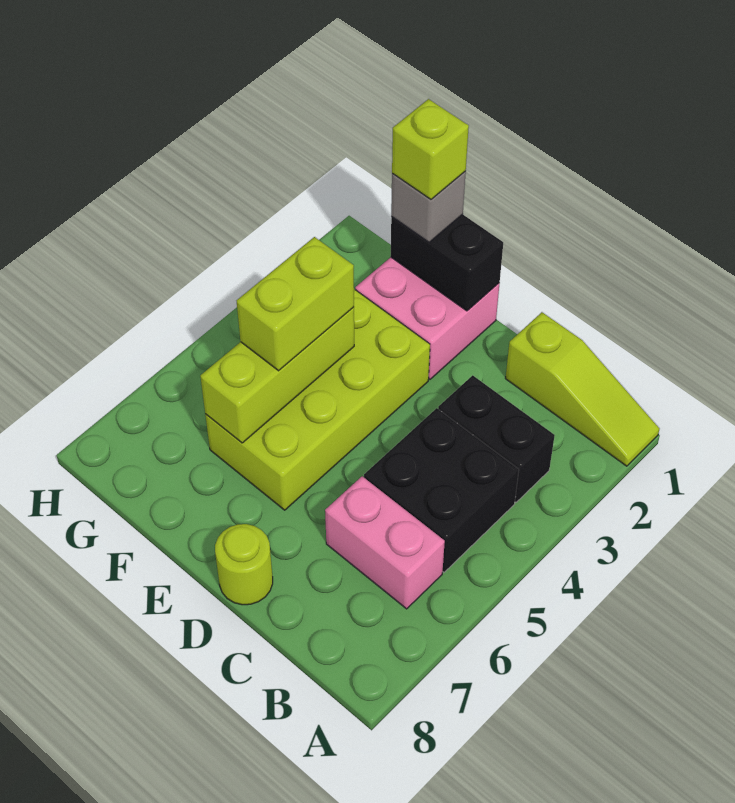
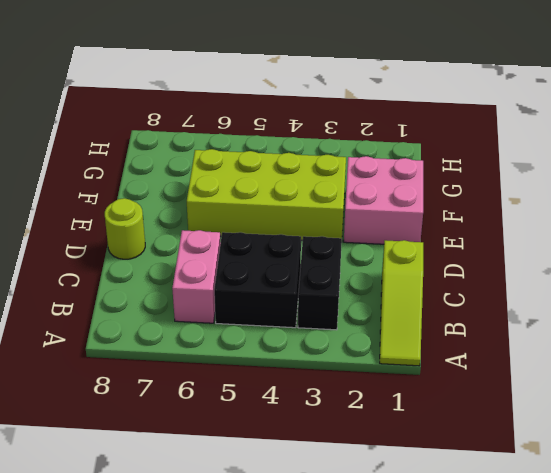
none -> black brick E1:F1 level 2
none -> lime brick F4:F6 level 2
none -> grey brick F1 level 3

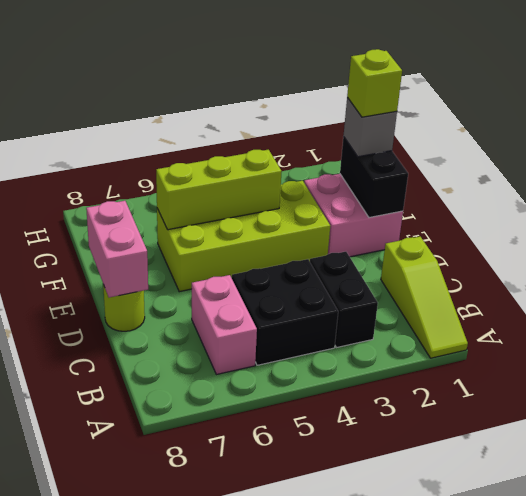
pink brick D8:E8 level 2 -> none
none -> lime brick F4:F5 level 3

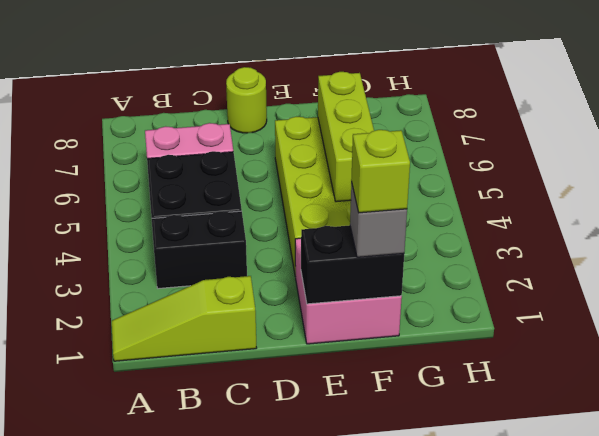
none -> lime brick F4:F5 level 3

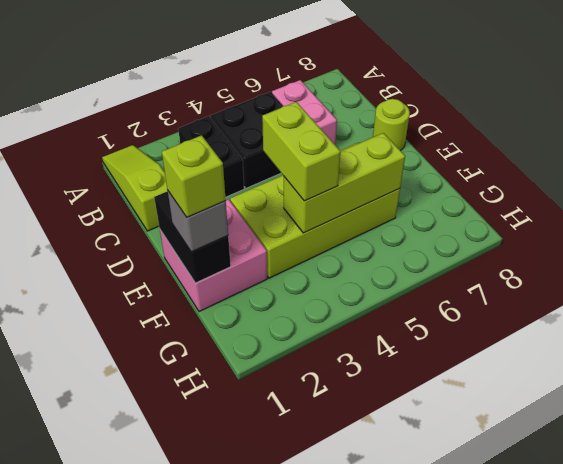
lime brick E4:F4 level 3 -> lime brick F4:F5 level 3

